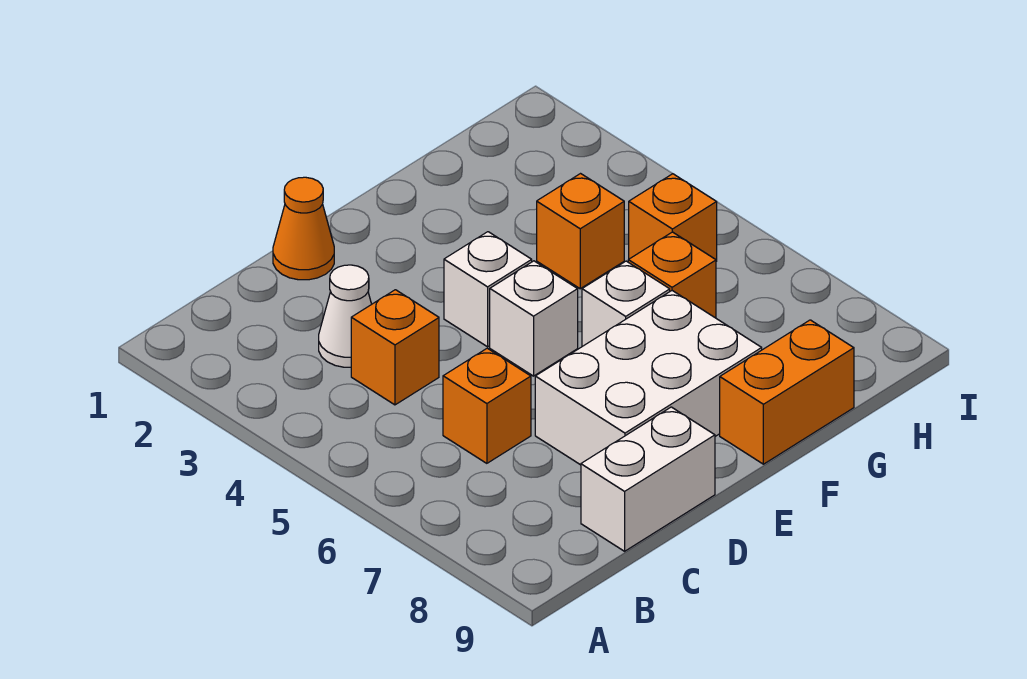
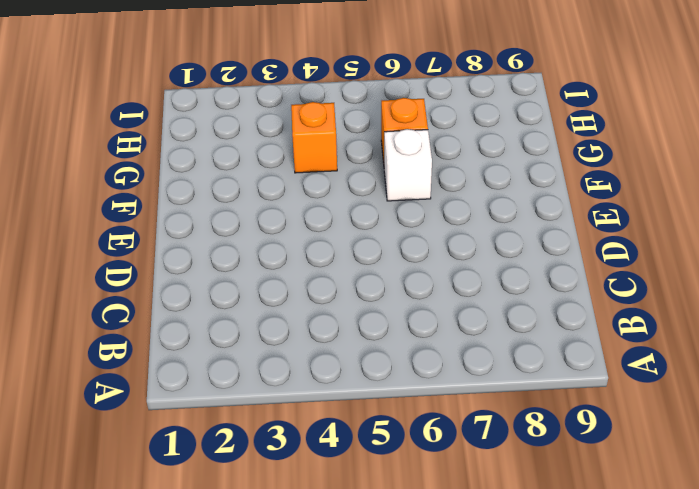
none -> white cone C3 level 1
none -> orange brick C4 level 1
none -> orange brick C6 level 1

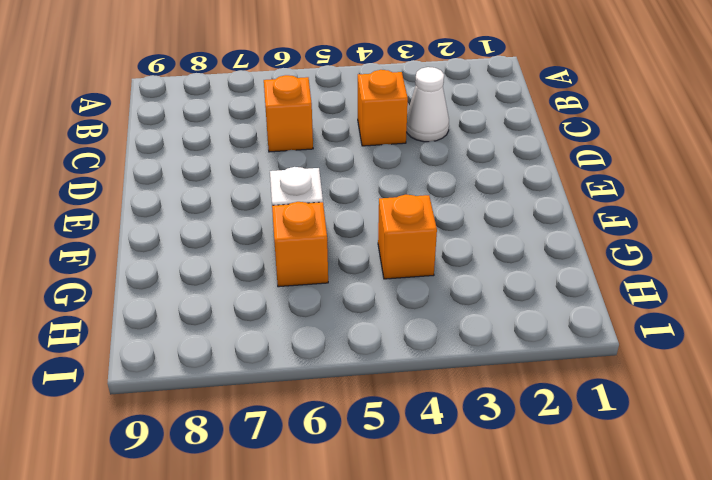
none -> white brick C9:D9 level 1
none -> orange cone D1 level 1
none -> white brick D7:F8 level 1

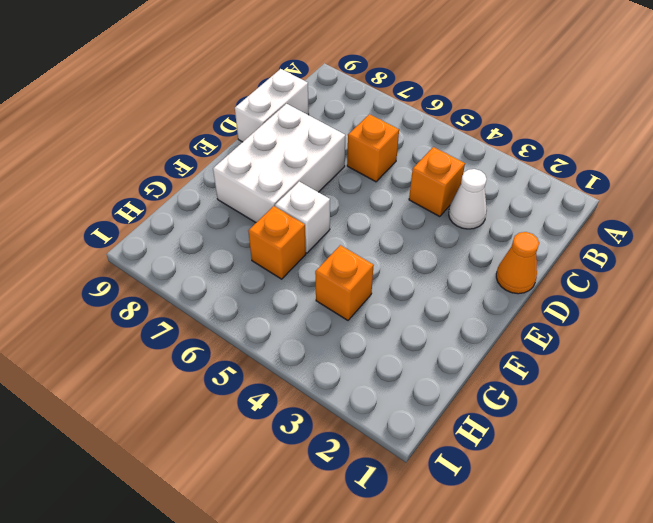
none -> white brick E4 level 1
none -> white brick E5 level 1
none -> orange brick F9:G9 level 1

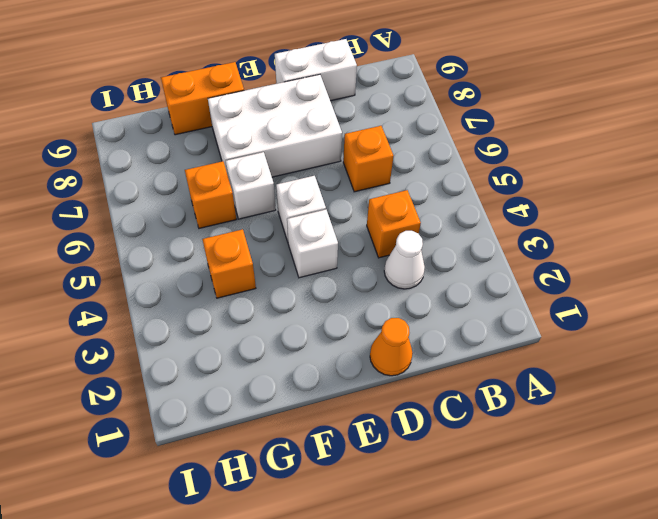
none -> orange brick H5 level 1

